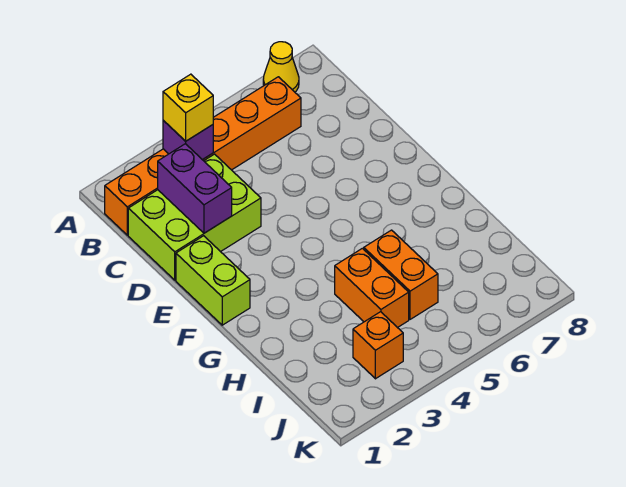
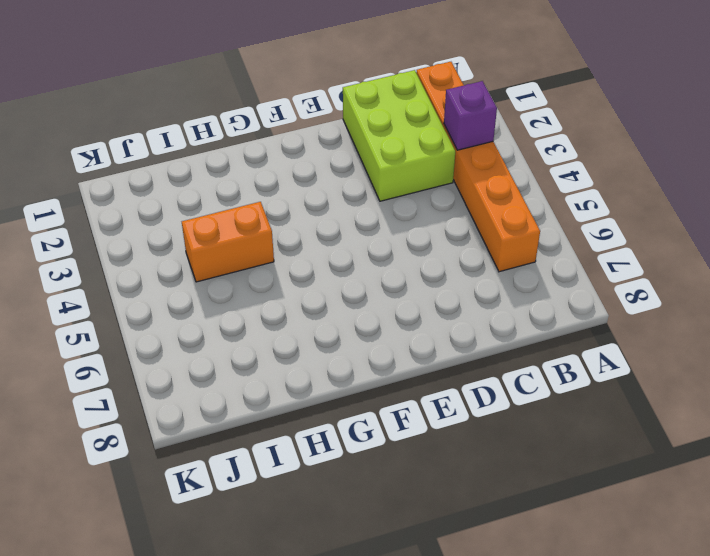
none -> yellow cone A7 level 1
none -> lime brick E1:F1 level 1

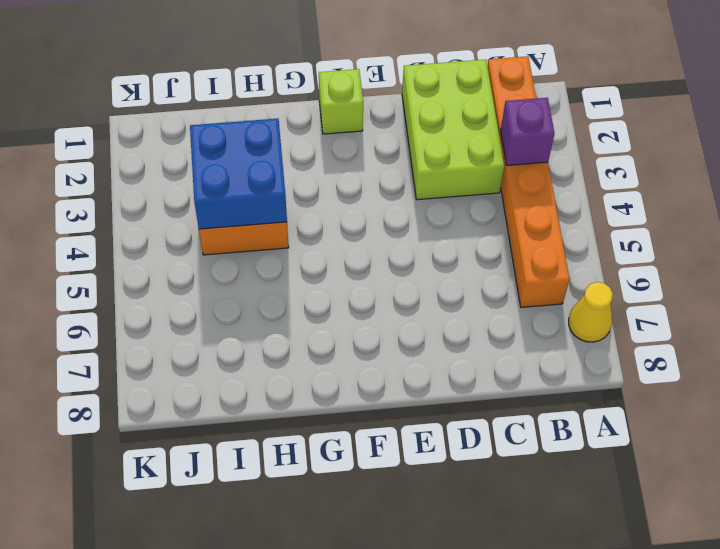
lime brick F1 level 1 -> lime brick E1:F1 level 1
blue brick H3:I4 level 2 -> none
none -> orange brick H5:I5 level 1
none -> orange brick J3 level 1

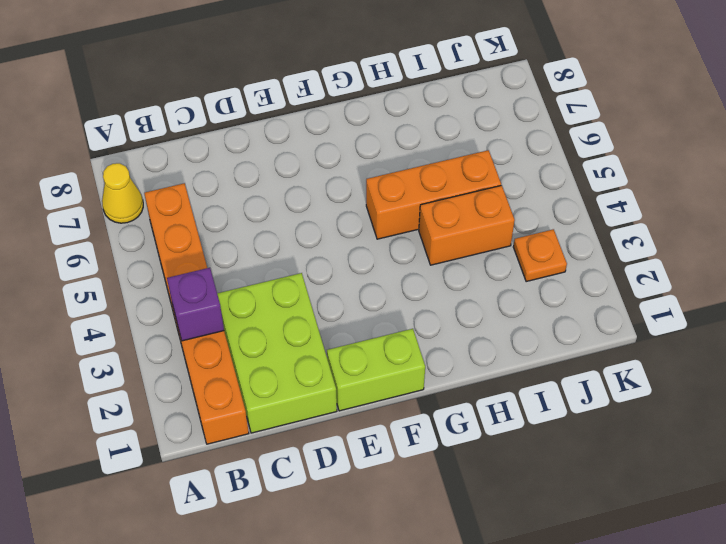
orange brick G5:I5 level 1 -> orange brick H5:I5 level 1
orange plate J3 level 1 -> orange brick J3 level 1
none -> purple brick C2:D2 level 2
none -> yellow brick B3 level 3

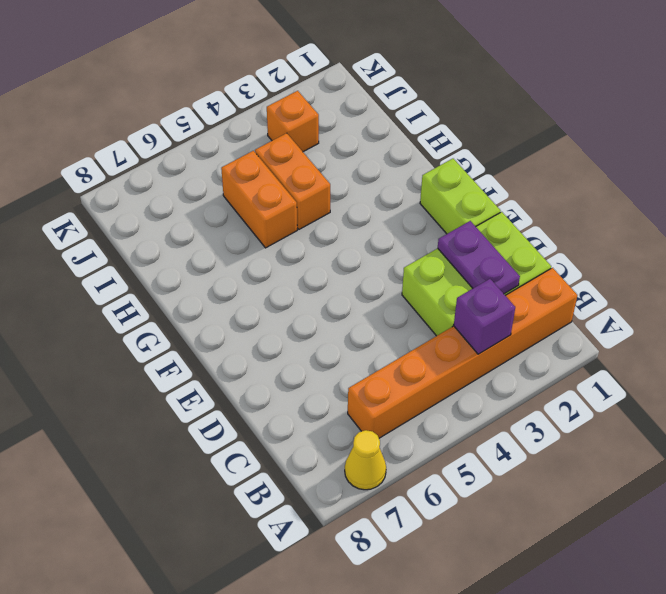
purple plate C2:D2 level 2 -> purple brick C2:D2 level 2
none -> yellow brick B3 level 3

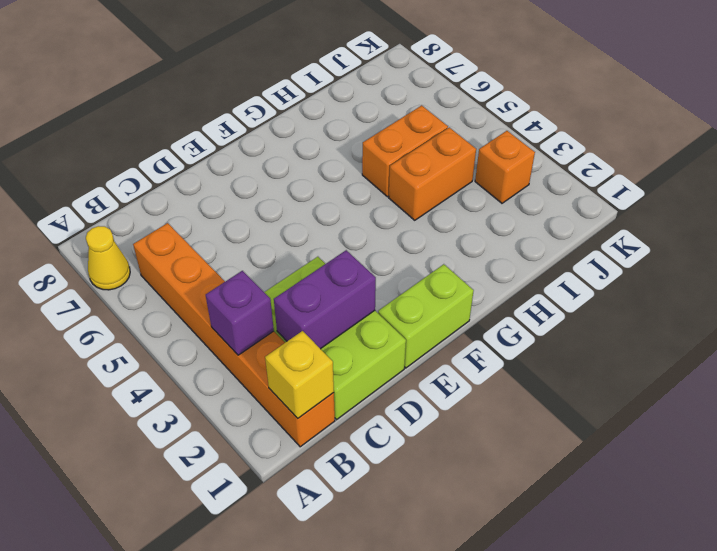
yellow brick B1 level 2 -> yellow brick B3 level 3

